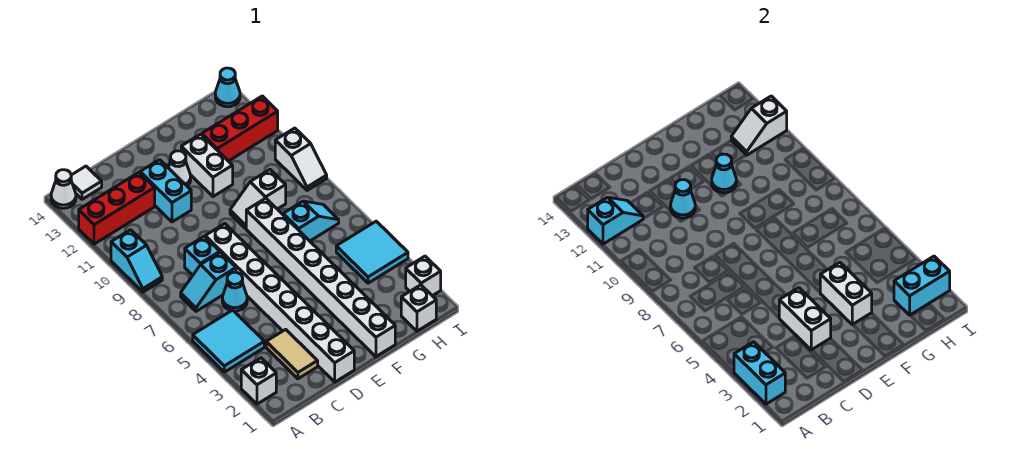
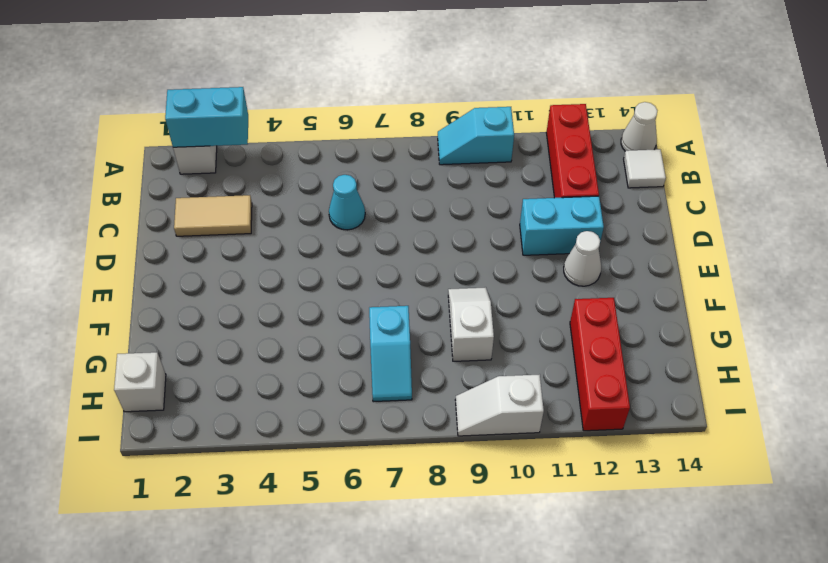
none -> cyan tile A4:B5 level 1
none -> cyan slope B7:C7 level 1 top C
none -> cyan brick C8 level 1
none -> white brick D1:D8 level 1

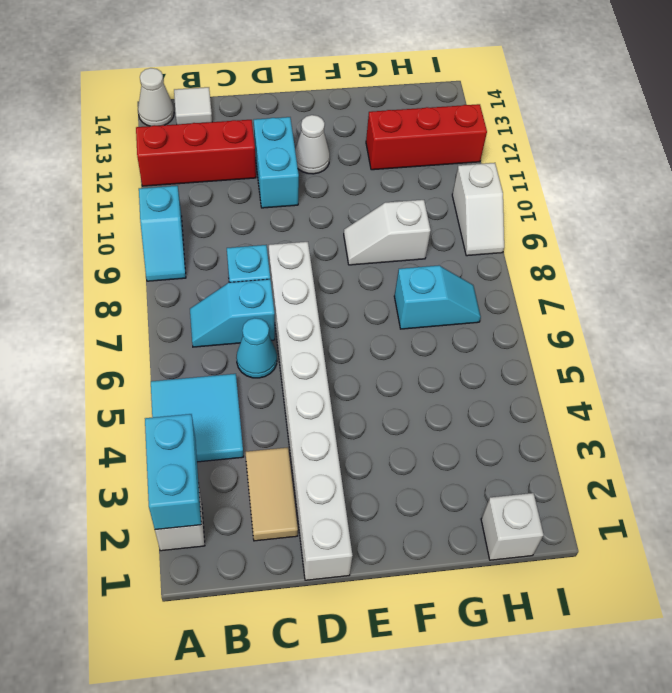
none -> white brick F1:F8 level 1
none -> white brick F11:F12 level 1
none -> cyan tile H4:I5 level 1
none -> white brick I2 level 1

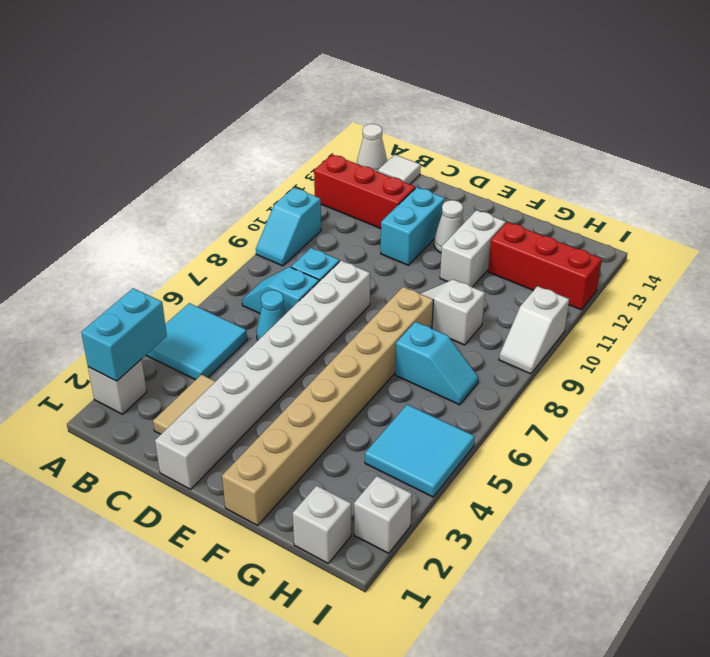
tan brick F1:F8 level 1 -> white brick F1:F8 level 1
none -> cyan cone I14 level 1
none -> cyan slope A12:B12 level 2 top A
none -> white brick D3:D4 level 2
none -> cyan cone D11 level 2

